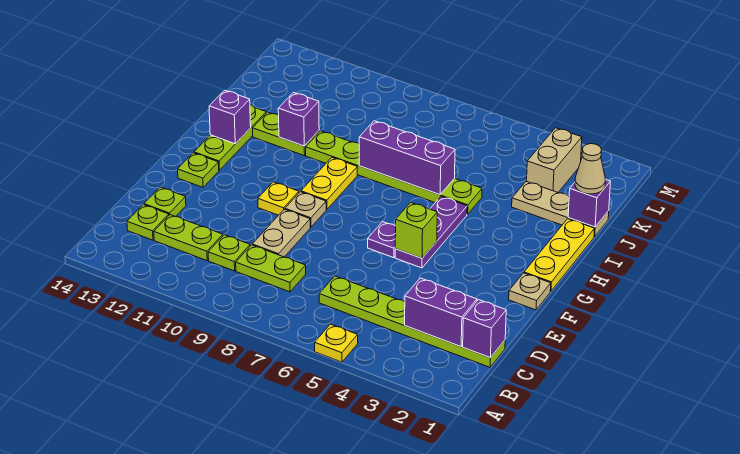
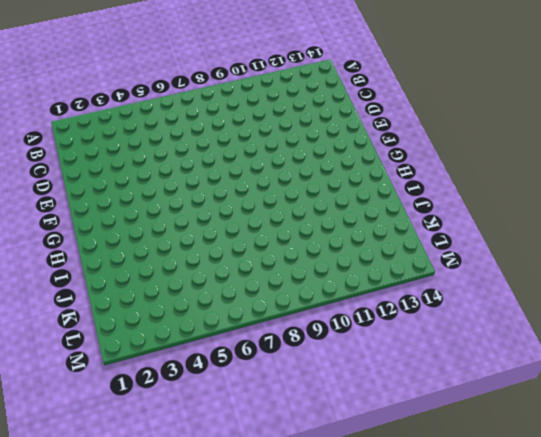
none -> yellow plate A5 level 1
none -> lime plate C1:C6 level 1
none -> lime plate C8:C9 level 1

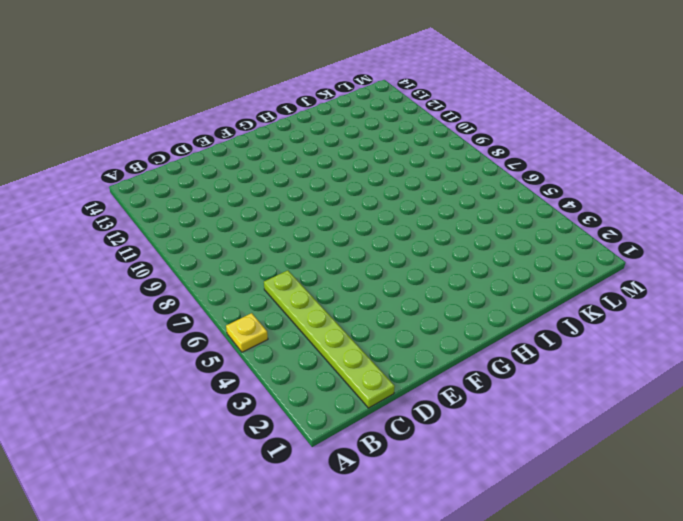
none -> lime plate C8:C9 level 1
none -> lime plate C10 level 1
none -> lime plate C11:C12 level 1

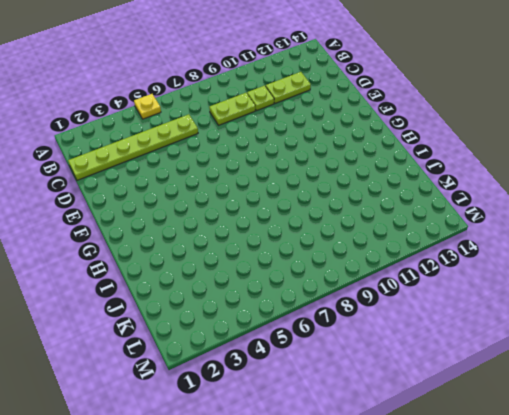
none -> lime plate C13 level 1
none -> tan plate D9:E9 level 1
none -> lime plate D13 level 1

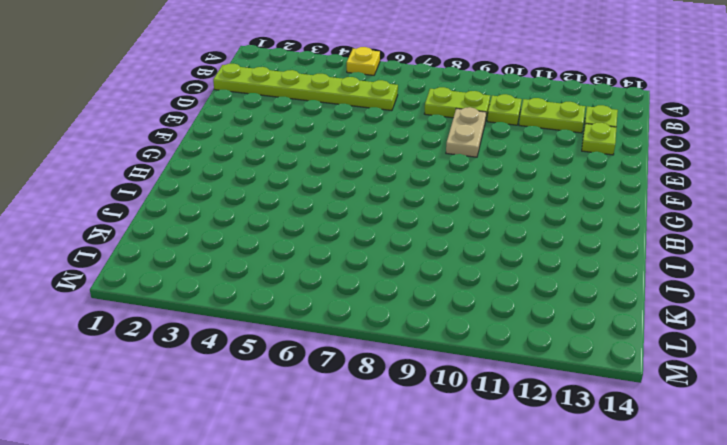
none -> tan plate F1 level 1
none -> purple plate F5:H5 level 1
none -> purple plate F6 level 1

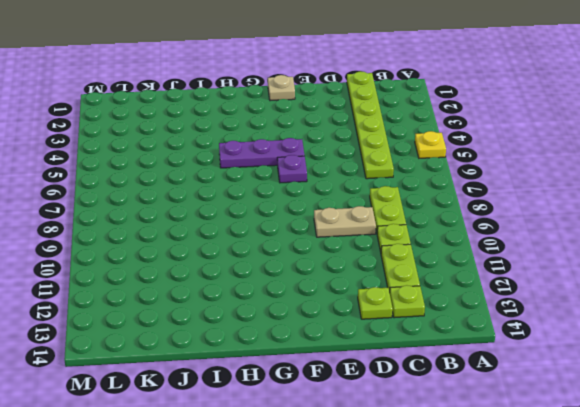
none -> tan plate F9 level 1
none -> yellow plate F10 level 1
none -> lime plate F13 level 1

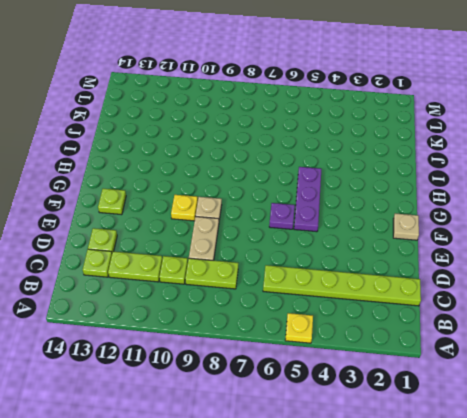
none -> yellow plate G1:I1 level 1
none -> yellow plate G9:H9 level 1
none -> lime plate G13:I13 level 1

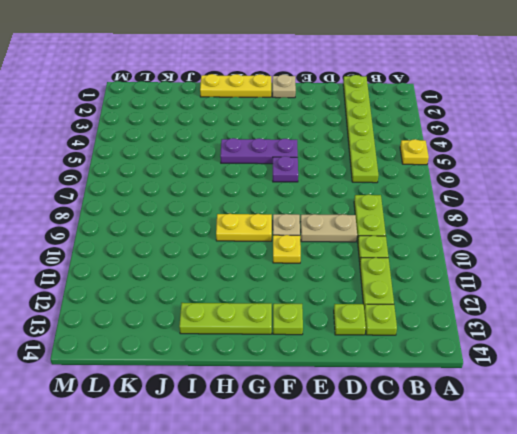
none -> lime plate I5:I10 level 1
none -> lime plate I11:I12 level 1
none -> tan plate J1:J3 level 1

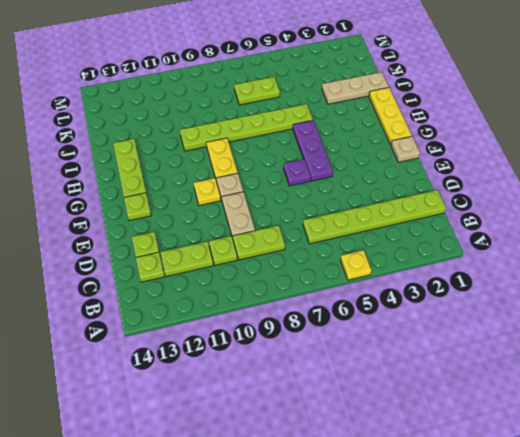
lime plate K6:K7 level 1 -> lime plate I11:I12 level 1
none -> tan brick K3:L3 level 1
none -> purple brick C1 level 2
none -> purple brick C2:C3 level 2

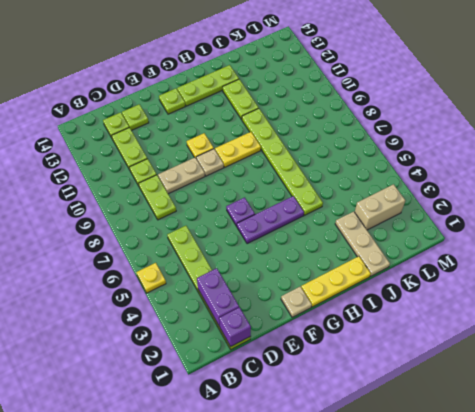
none -> lime brick F5 level 2
none -> purple brick H13 level 2
none -> purple brick I6:I8 level 2

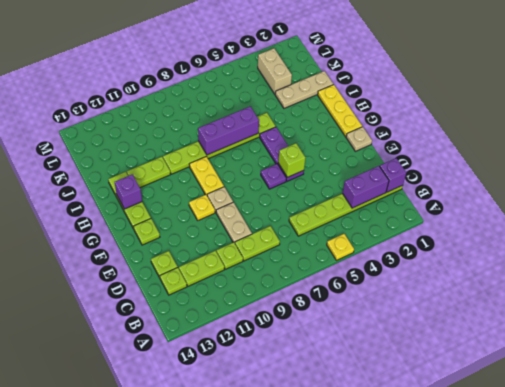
none -> purple brick I11 level 2
none -> purple brick J1 level 2
none -> tan cone J1 level 3

